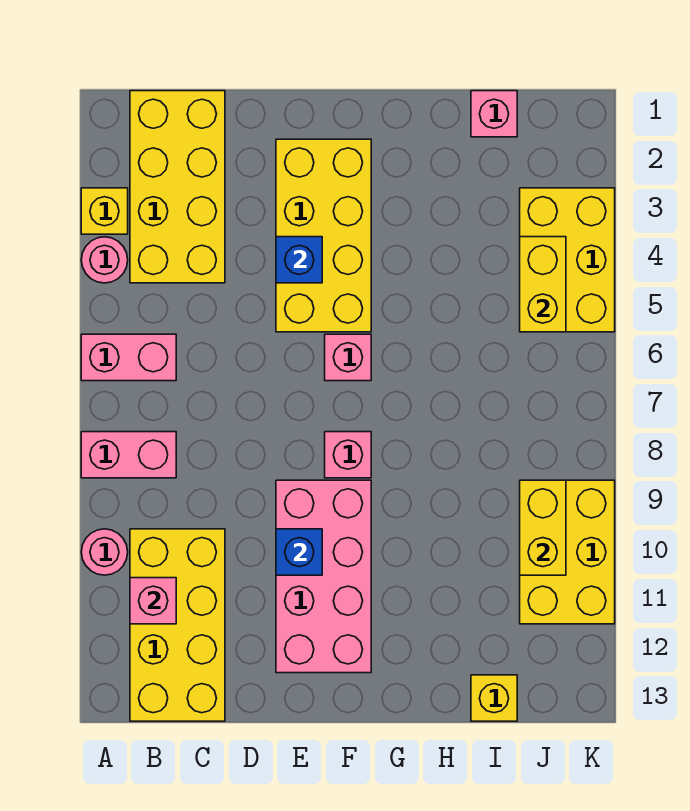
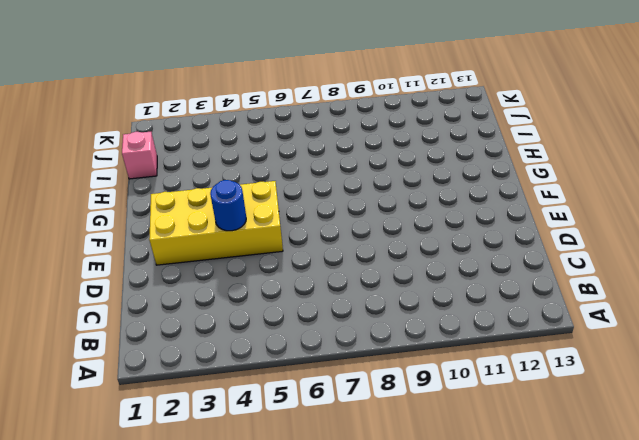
blue round brick E4 level 2 -> blue brick E4 level 2
none -> yellow brick A3 level 1
none -> pink round brick A4 level 1
none -> pink brick A6:B6 level 1

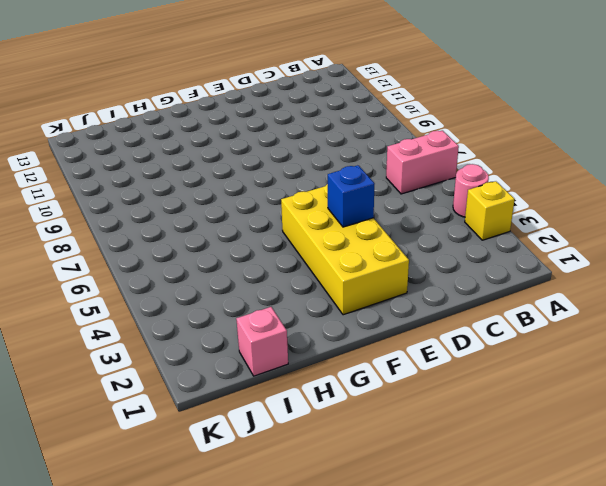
none -> pink brick A8:B8 level 1
none -> pink round brick A10 level 1
none -> yellow brick B1:C4 level 1

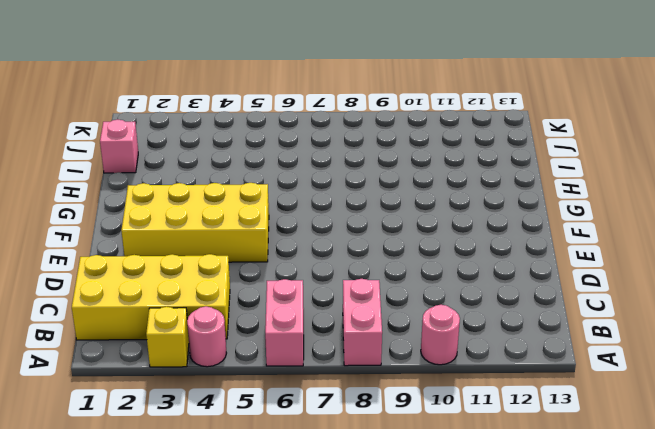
none -> yellow brick B10:C13 level 1
none -> pink brick E9:F12 level 1
none -> pink brick F6 level 1

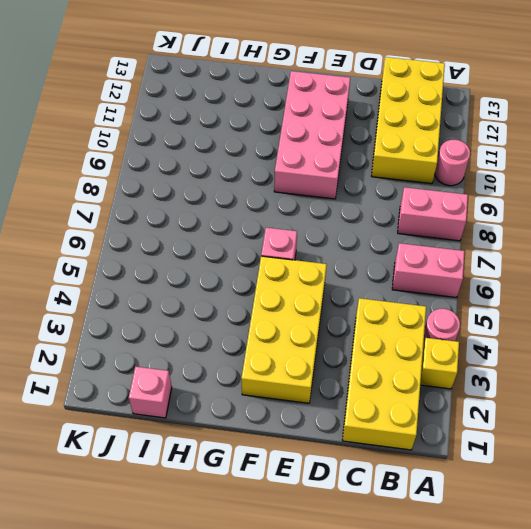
none -> pink brick F8 level 1
none -> yellow brick I13 level 1
none -> yellow brick J3:K5 level 1

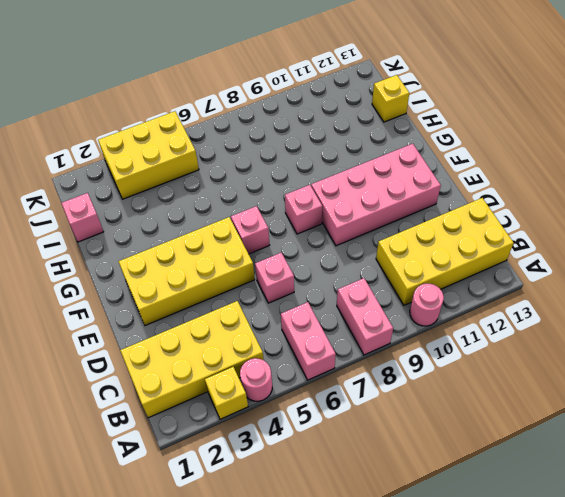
pink brick D6 level 1 -> pink brick B11 level 2
none -> yellow brick J9:K11 level 1
none -> blue brick E4 level 2
none -> blue brick E10 level 2

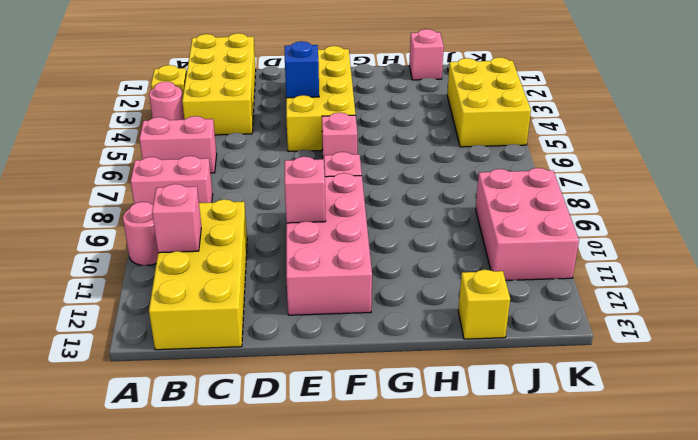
pink brick E10 level 2 -> blue brick E10 level 2
pink brick J9:K11 level 1 -> yellow brick J9:K11 level 1
none -> yellow brick J4:J5 level 2
none -> yellow brick J9:J10 level 2

